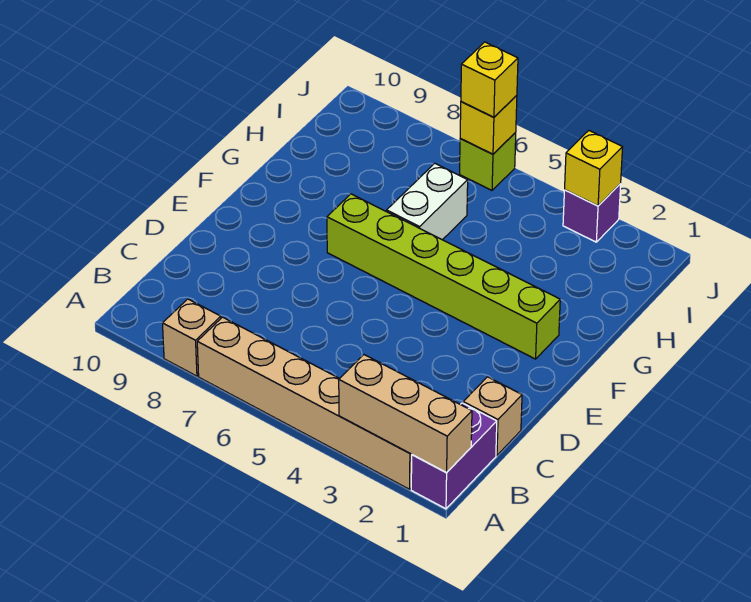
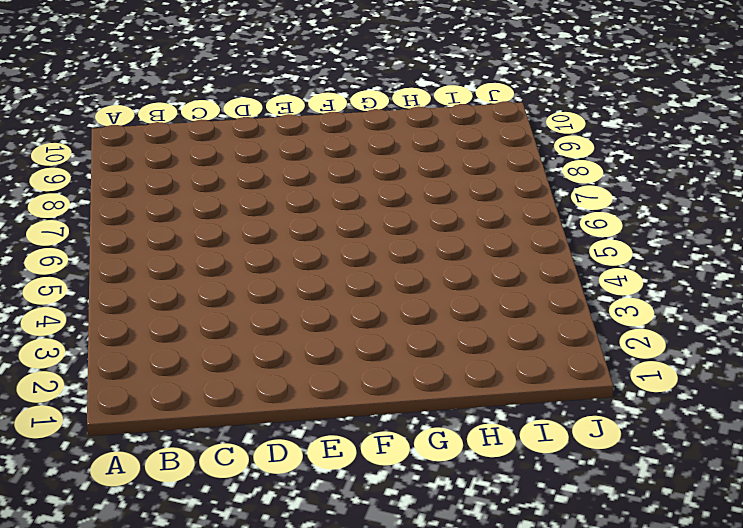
none -> purple brick A1:B1 level 1
none -> tan brick A2:A7 level 1
none -> tan brick A8 level 1

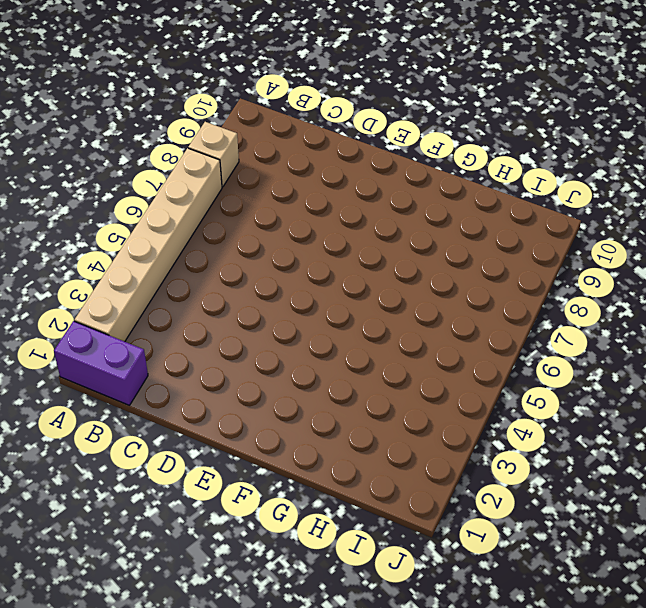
none -> tan brick C1 level 1
none -> lime brick F2:F7 level 1
none -> white brick G6:H6 level 1

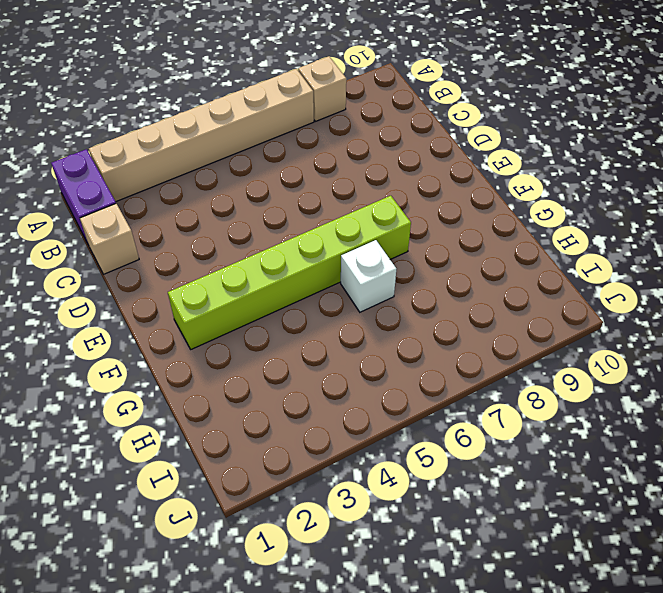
white brick G6 level 1 -> white brick G6:H6 level 1
none -> purple brick J3 level 1
none -> lime brick J6 level 1
none -> tan brick A1:A3 level 2

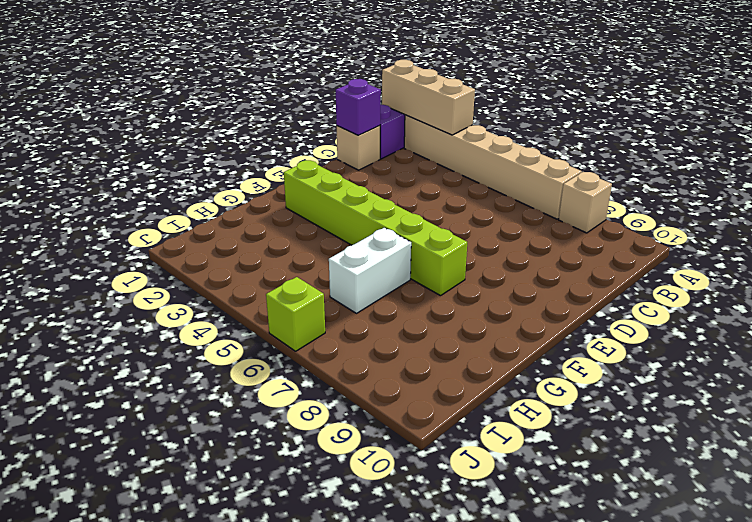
purple brick C1 level 2 -> purple brick J3 level 1
none -> yellow brick J3 level 2
none -> yellow brick J6 level 2
none -> yellow brick J6 level 3

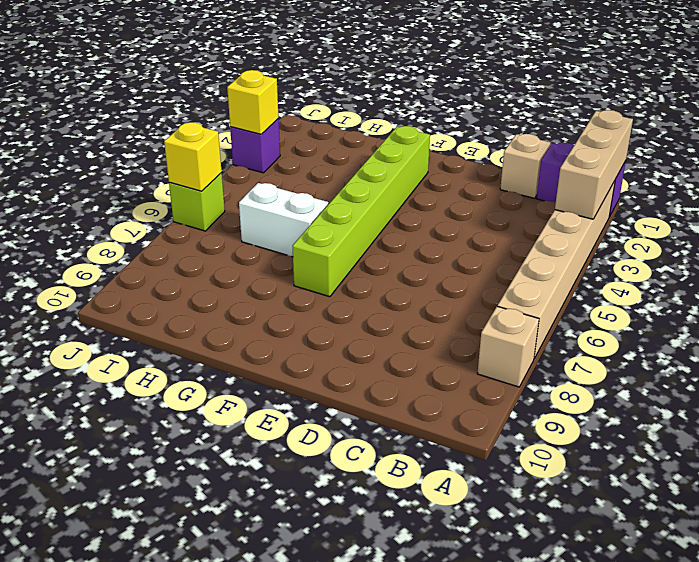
none -> yellow brick J6 level 3

